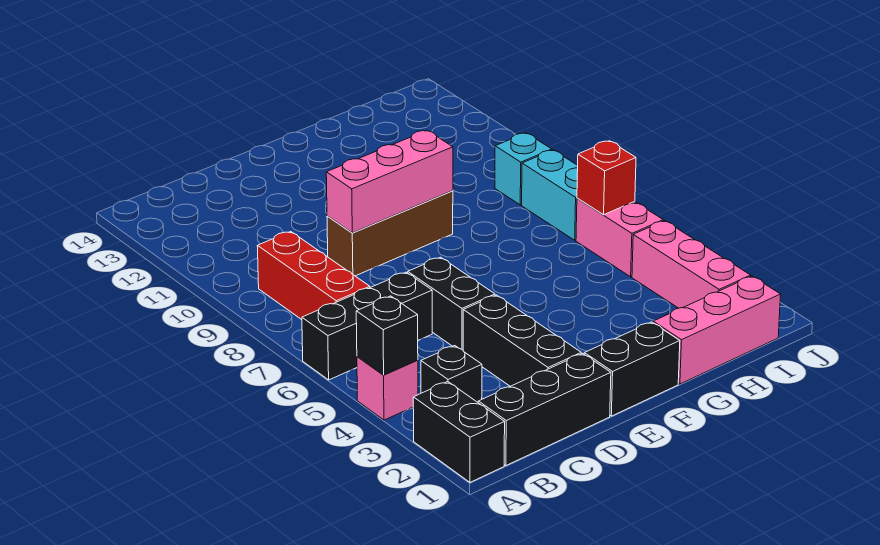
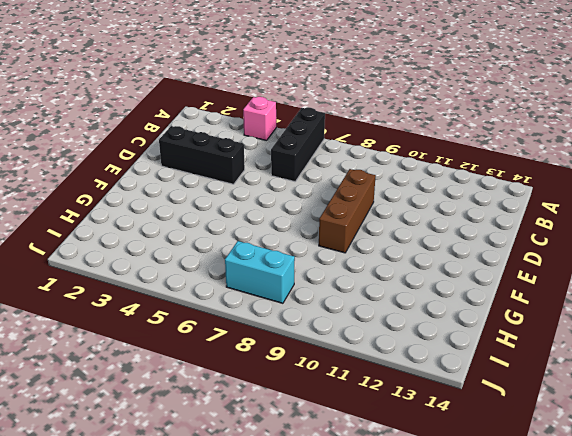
none -> black brick A1:A2 level 1
none -> black brick B1:D1 level 1
none -> black brick B3 level 1

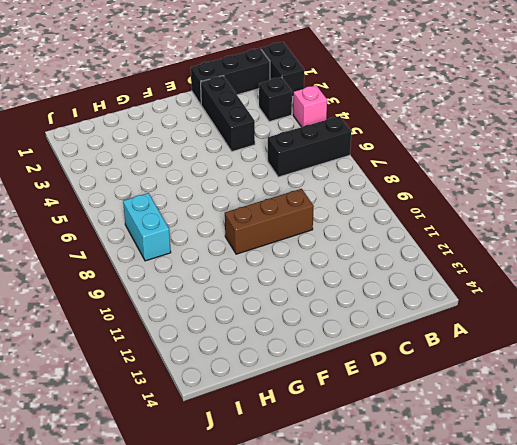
none -> red brick B7:B9 level 1
none -> black brick D5:D6 level 1
none -> black brick E1:F1 level 1

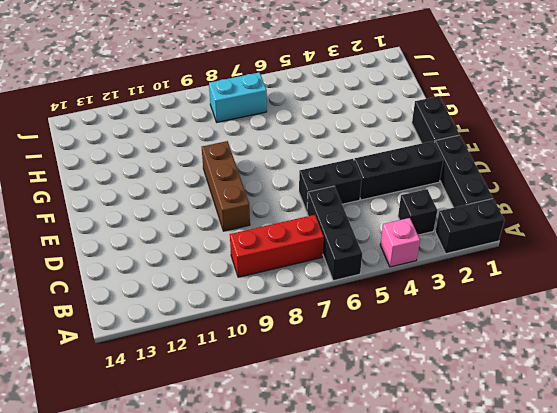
none -> pink brick G1:I1 level 1
none -> pink brick I2:I4 level 1
none -> pink brick I5:I6 level 1

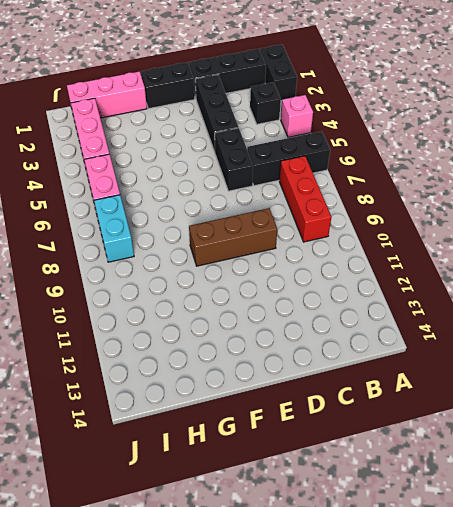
none -> cyan brick I9 level 1
none -> black brick A4 level 2
none -> pink brick D9:F9 level 2

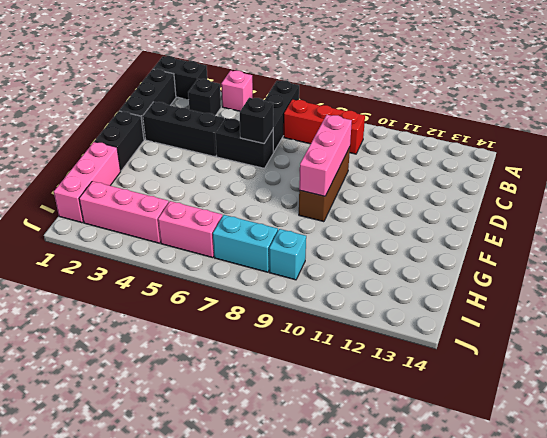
black brick D6 level 2 -> black brick A4 level 2
none -> red brick I6 level 2

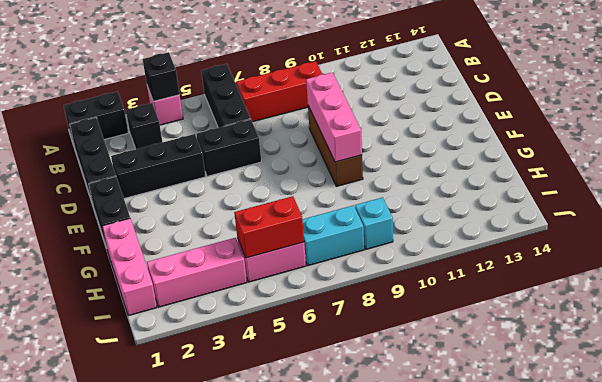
red brick I5:I6 level 2 -> red brick I6 level 2

